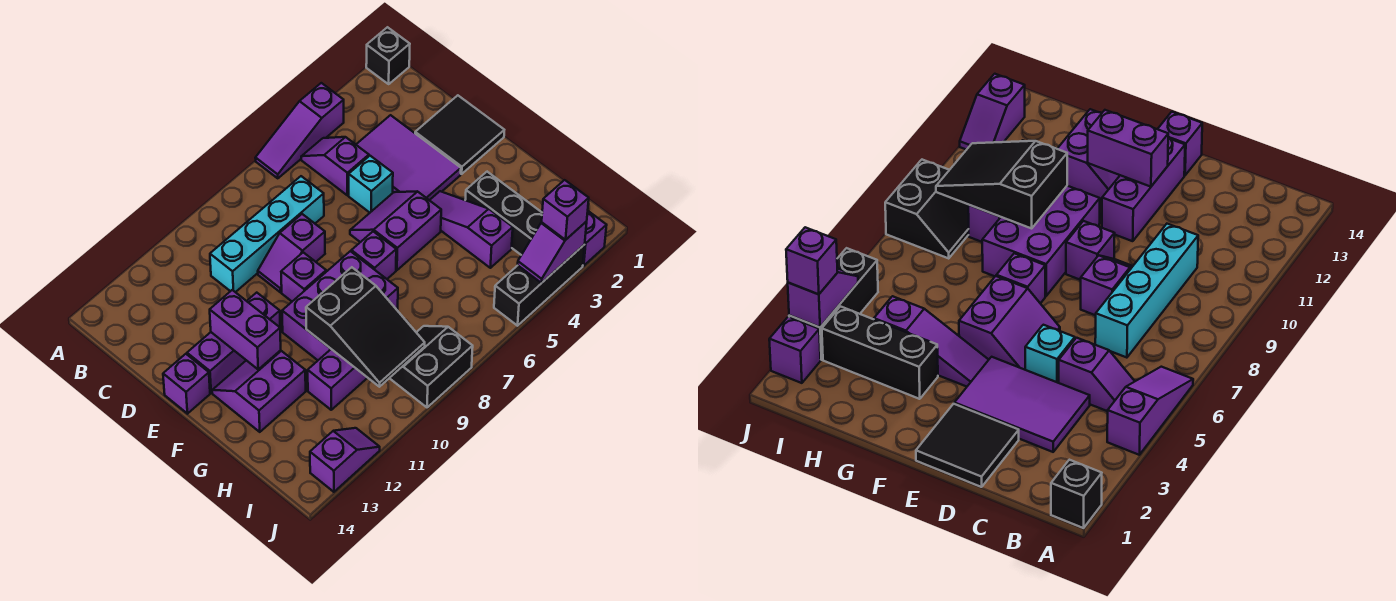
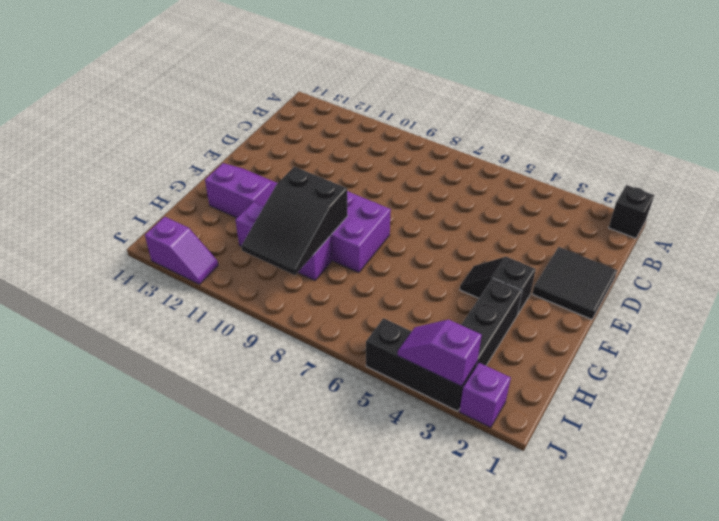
black slope F3:F4 level 1 top 3 -> purple slope F4:H4 level 1 top H
none -> purple slope A4:A6 level 1 top 4
none -> purple slope B5:C5 level 1 top C
none -> purple tile C3:E4 level 1

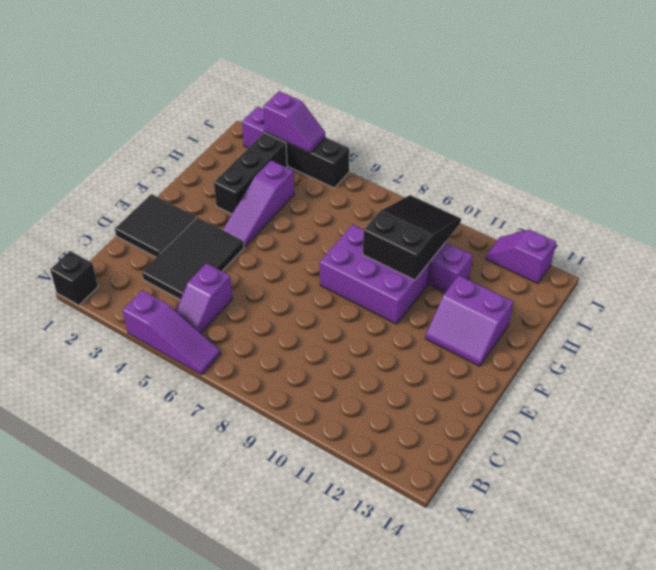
black tile C3:E4 level 1 -> purple tile C3:E4 level 1
none -> cyan brick C7:C10 level 1
none -> cyan brick D5 level 1
none -> purple slope D8:D9 level 1 top 8

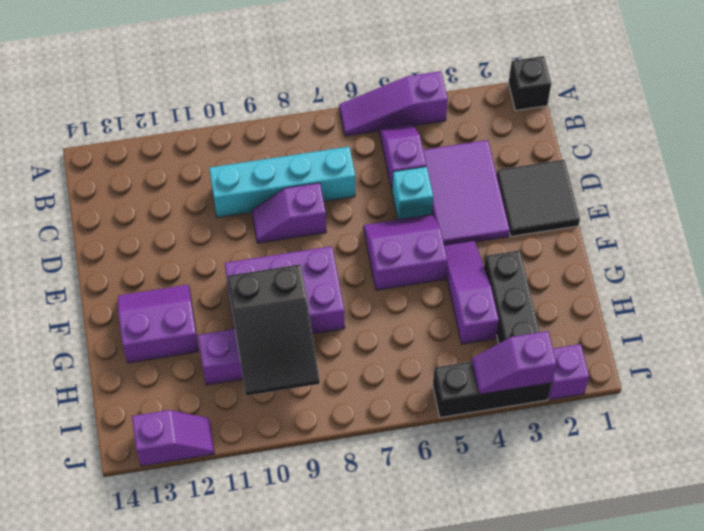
none -> purple brick E9 level 1
none -> purple brick E11:E13 level 1
none -> purple brick E14 level 1

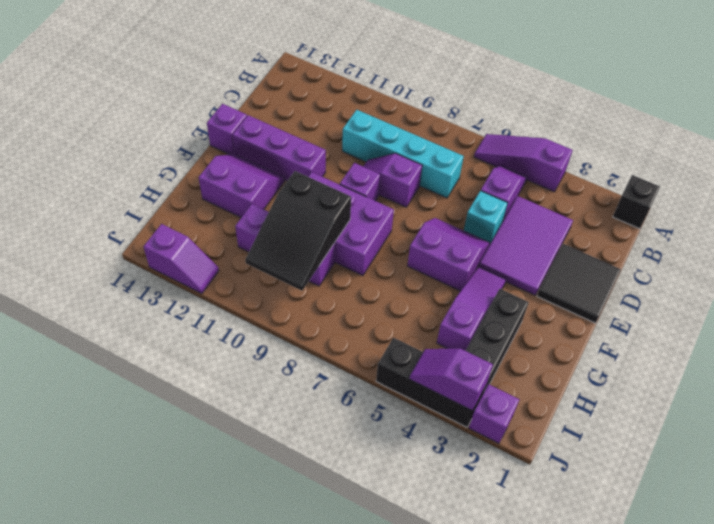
none -> purple brick F7 level 1
none -> black slope I8:J9 level 1 top J
none -> purple brick E12:F12 level 2

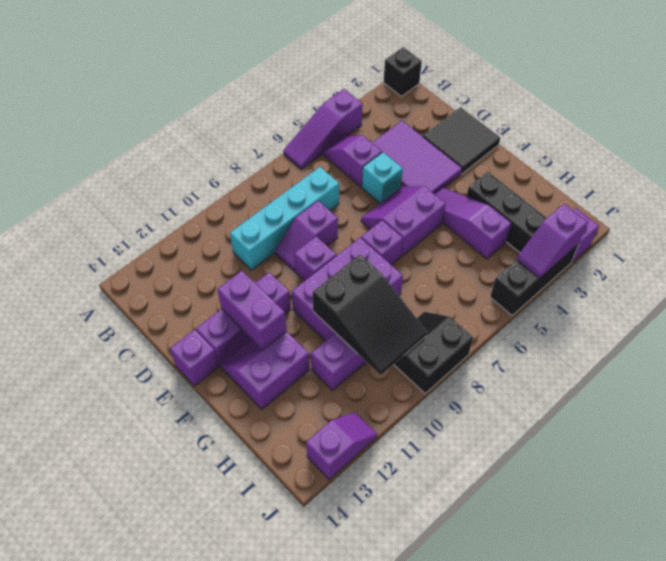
none -> purple brick J3 level 3

